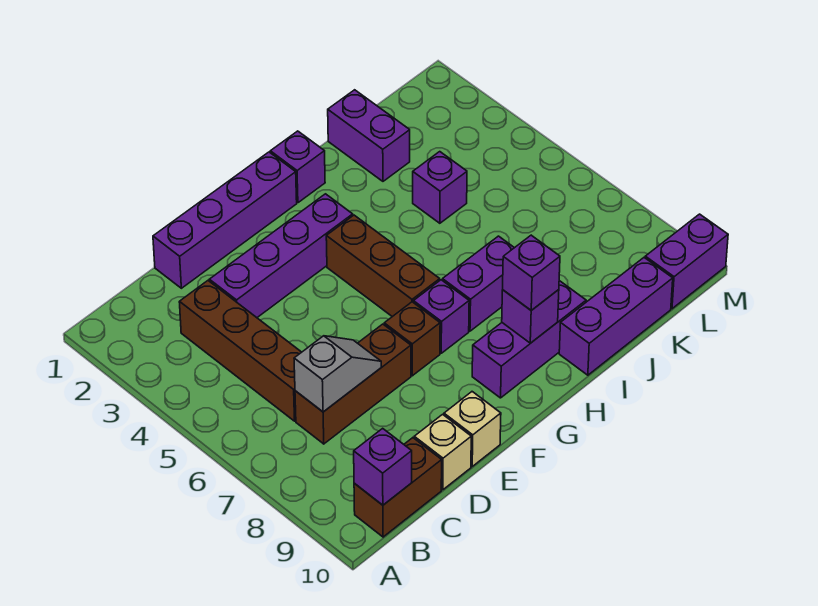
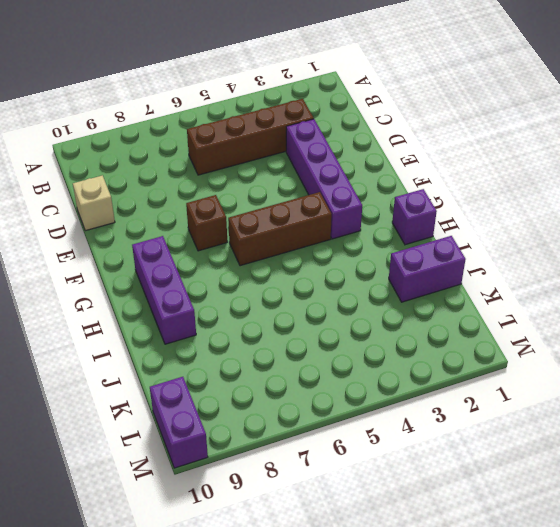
none -> brown brick B10:C10 level 1
none -> brown brick C7:E7 level 1
none -> purple brick D1:G1 level 1

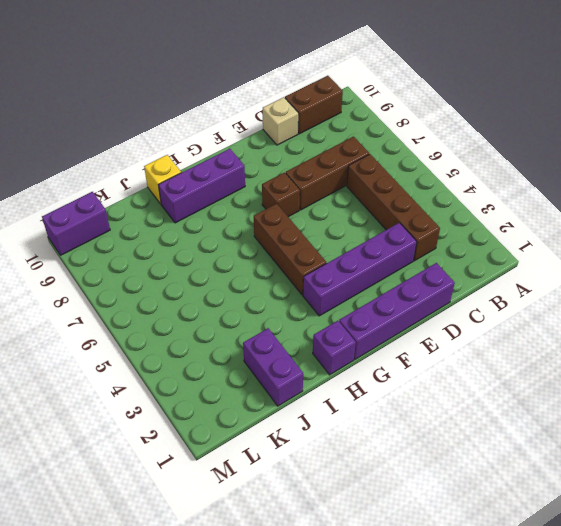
yellow brick I10 level 1 -> purple brick I10:K10 level 1
none -> tan brick E10 level 1
none -> purple brick G7 level 1
none -> purple brick H7:I7 level 1

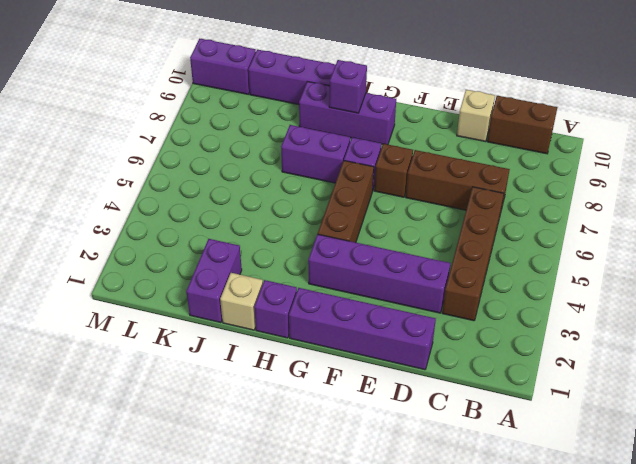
tan brick I1 level 1 -> tan brick E10 level 1
none -> purple brick J4 level 1
none -> purple brick B10 level 2
none -> grey slope C7:D7 level 2 top C

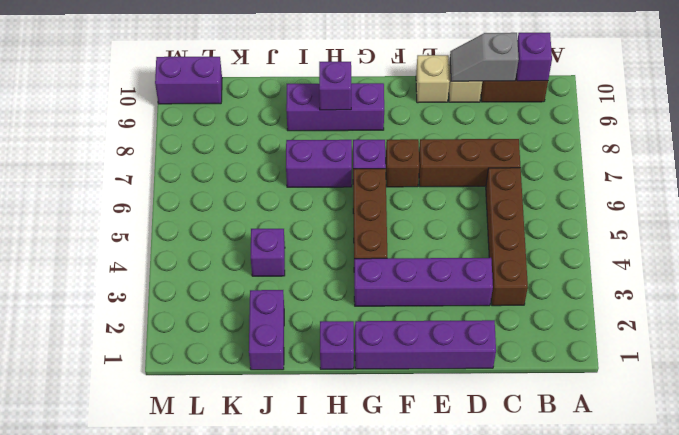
grey slope C10:D10 level 2 top C -> grey slope C7:D7 level 2 top C
none -> purple brick I10:K10 level 1
none -> purple brick H9 level 3

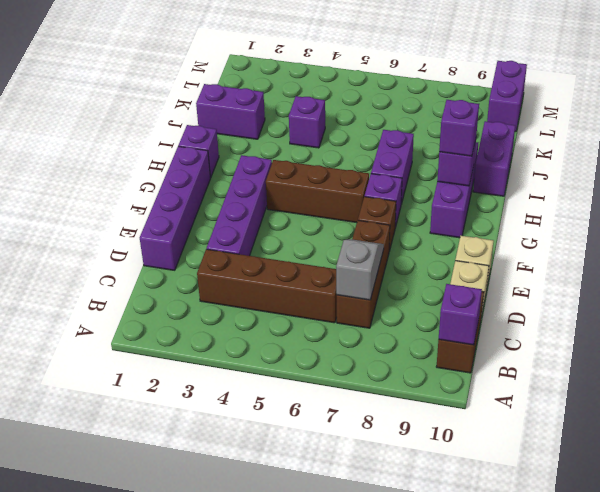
purple brick I10:J10 level 1 -> purple brick I10:K10 level 1

